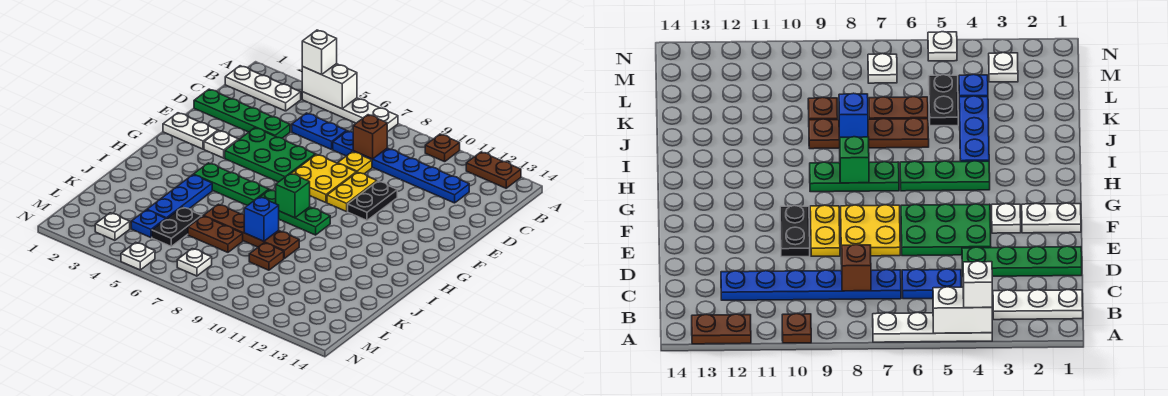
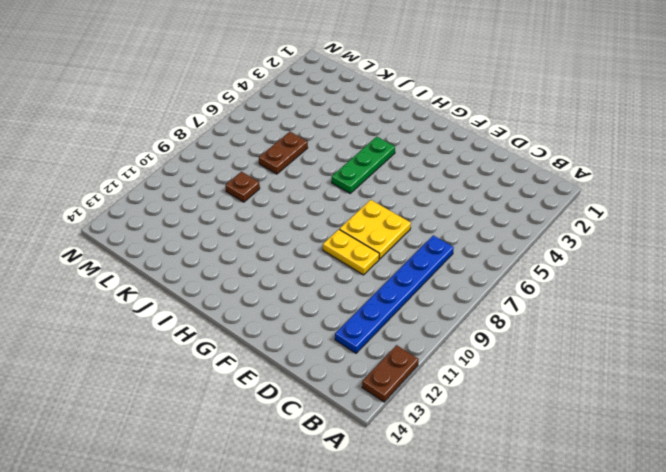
none -> white plate A4:A7 level 1
none -> brown plate A10 level 1
none -> white plate B1:B3 level 1
none -> blue plate C5:C6 level 1

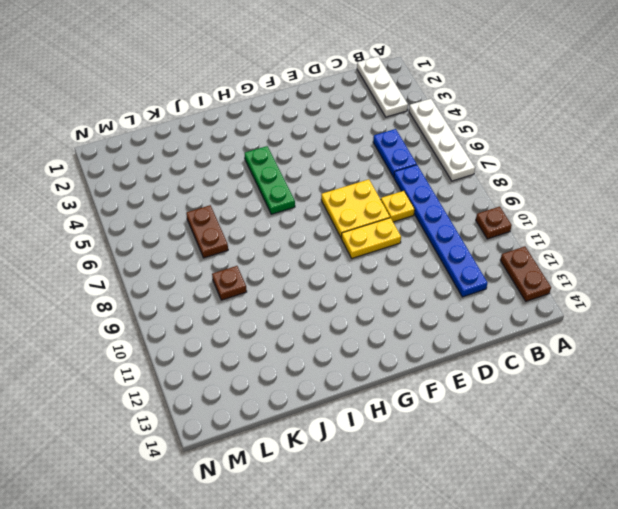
none -> green plate D1:D4 level 1
none -> green plate E4:F6 level 1
none -> black plate E10:F10 level 1
none -> white plate F1:F2 level 1

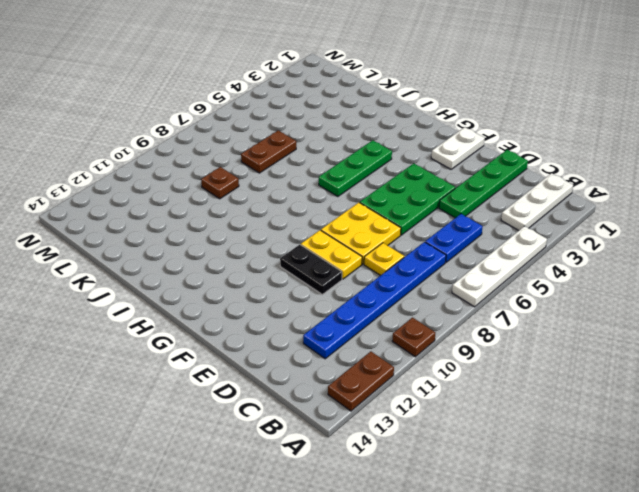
none -> white plate F3 level 1
none -> green plate H7:H9 level 1
none -> blue plate I4:K4 level 1
none -> brown plate J6:J9 level 1

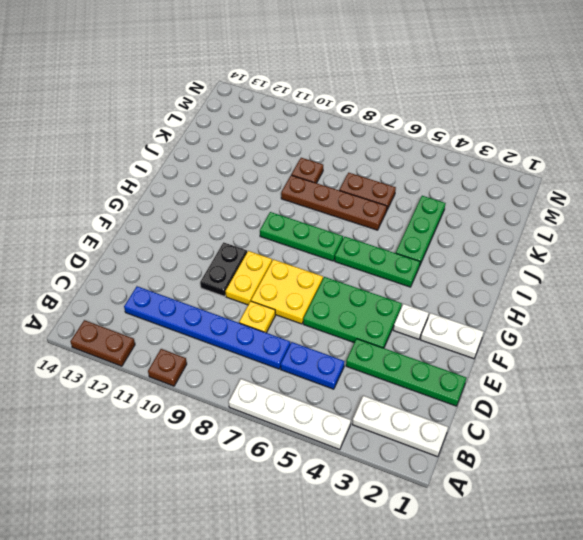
green plate I4:K4 level 1 -> blue plate I4:K4 level 1
none -> black plate K5:L5 level 1
none -> blue plate L4 level 1
none -> white plate M3 level 1
none -> white plate M7 level 1

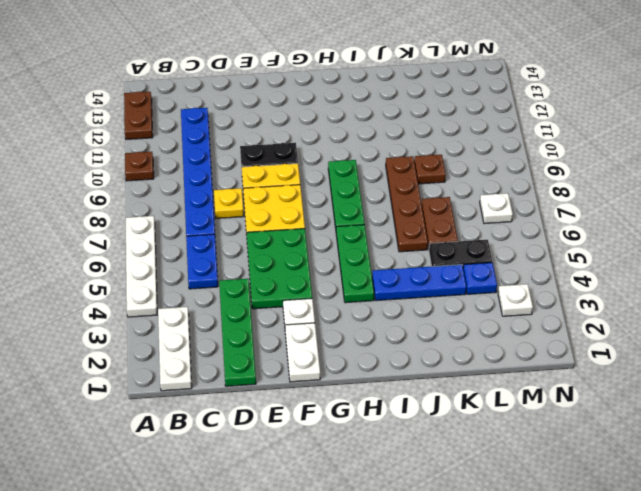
none -> white plate N5 level 1
none -> white brick A4:A5 level 2
none -> brown brick C8 level 2
none -> green brick H8 level 2

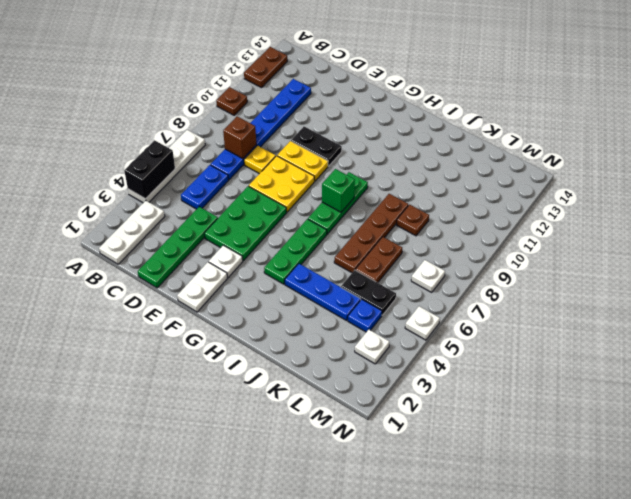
black brick A4:A5 level 2 -> white brick A4:A5 level 2
none -> blue brick J8 level 2
none -> white brick A4 level 3

